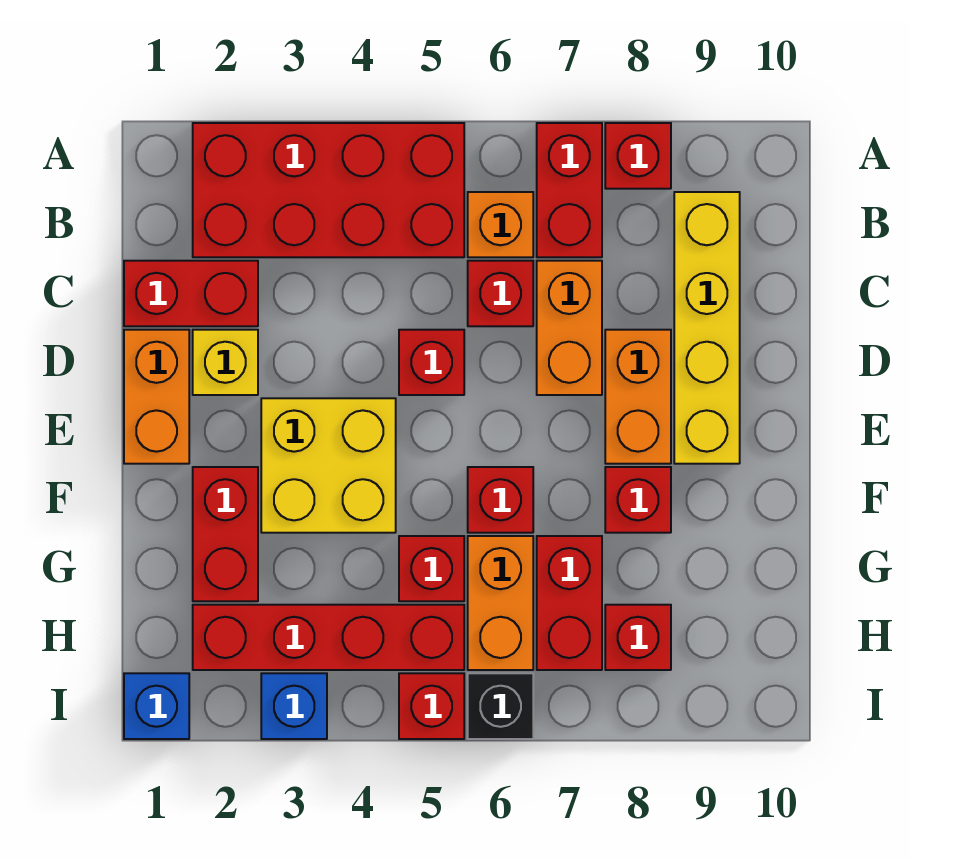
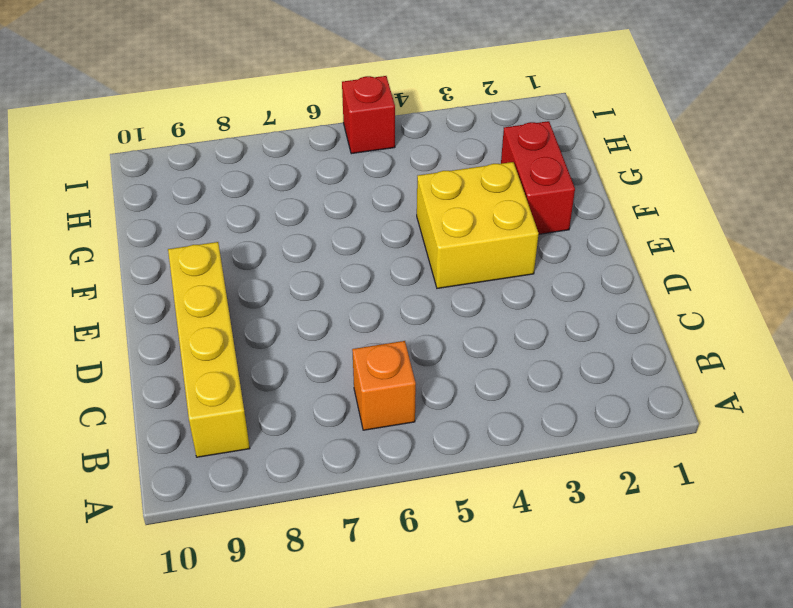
none -> red brick A2:B5 level 1
none -> red brick A7:B7 level 1
none -> red brick A8 level 1

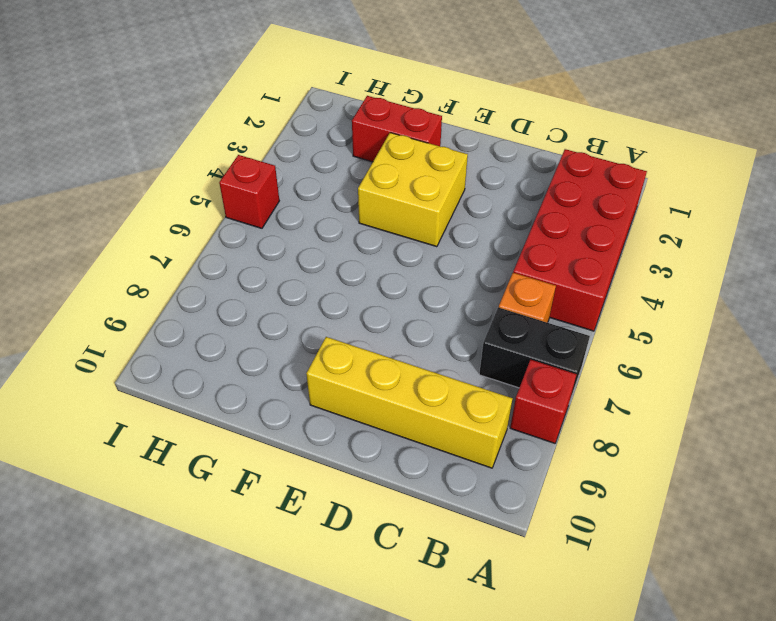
black brick A7:B7 level 1 -> red brick A7:B7 level 1
none -> red brick C1:C2 level 1
none -> red brick C6 level 1
none -> orange brick C7:D7 level 1

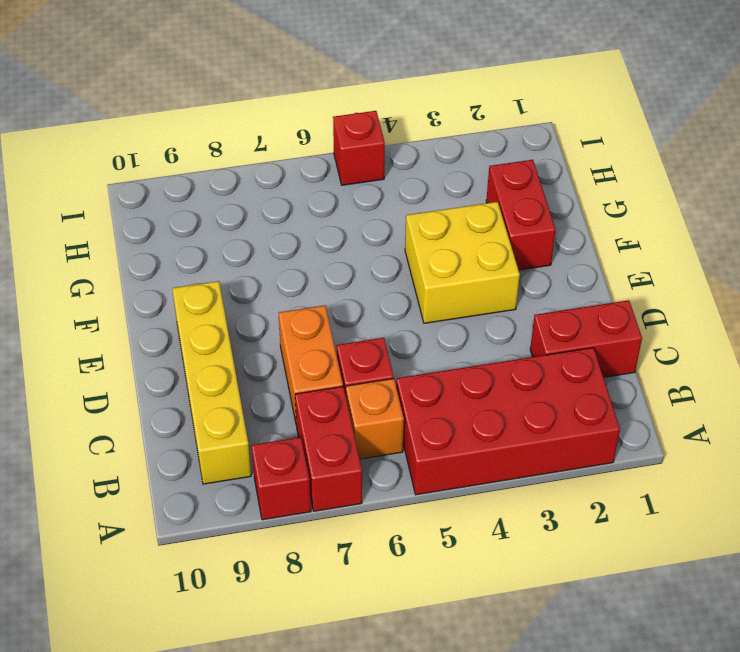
none -> orange brick D1:E1 level 1
none -> yellow brick D2 level 1
none -> red brick D5 level 1

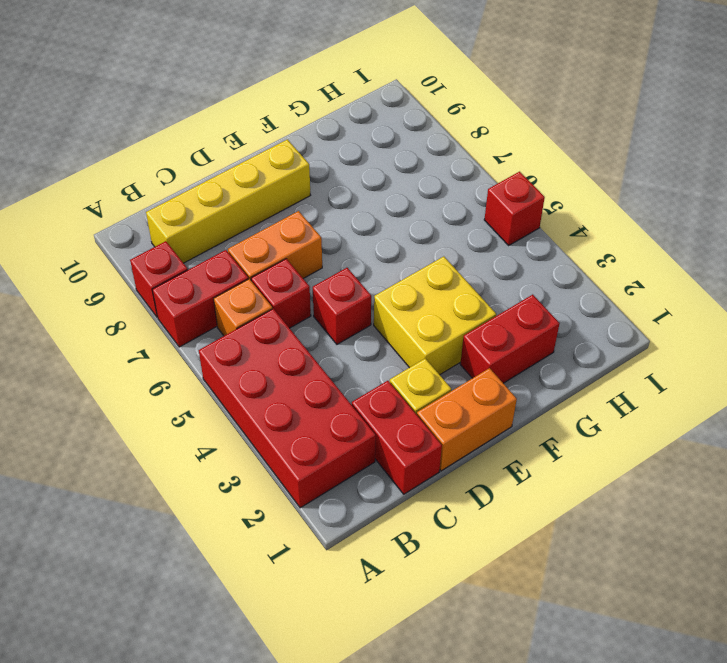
none -> orange brick D8:E8 level 1
none -> red brick F6 level 1
none -> red brick F8 level 1

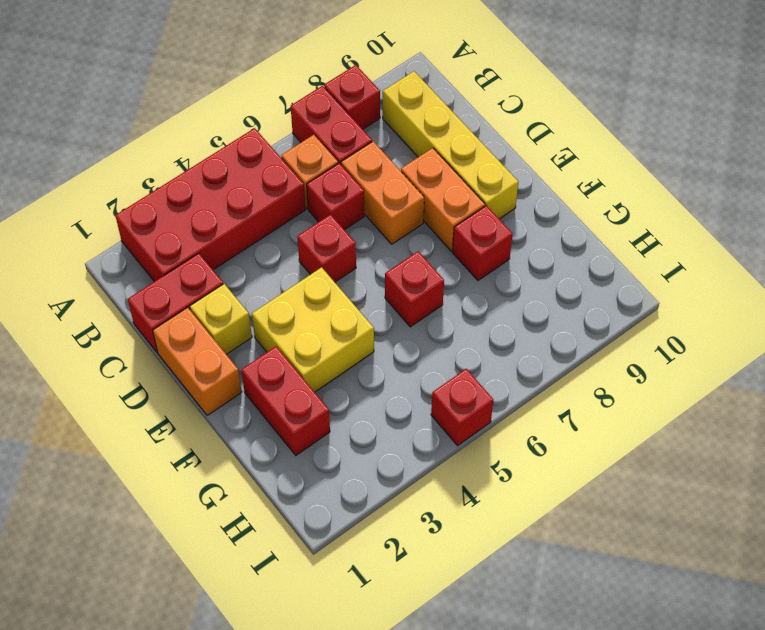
none -> red brick G5 level 1
none -> orange brick G6:H6 level 1
none -> red brick G7:H7 level 1

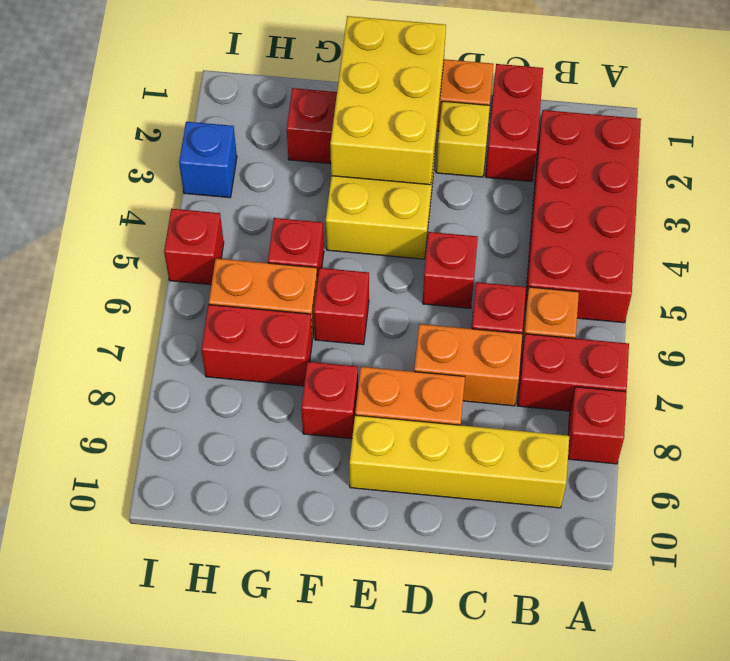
yellow brick E1:F3 level 2 -> none
none -> red brick H2:H5 level 1
none -> red brick H8 level 1
none -> blue brick I1 level 1

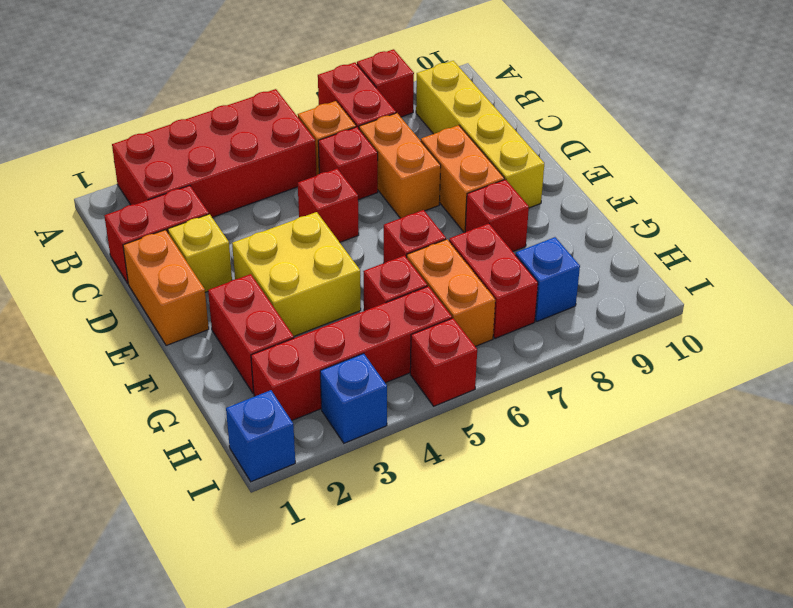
blue brick H8 level 1 -> red brick H8 level 1
none -> black brick I6 level 1

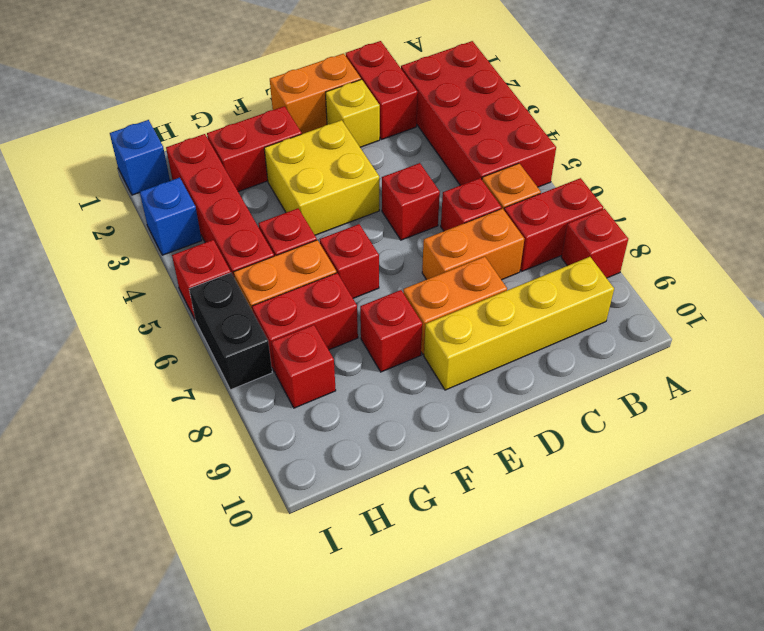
black brick I6:I7 level 1 -> black brick I6 level 1

